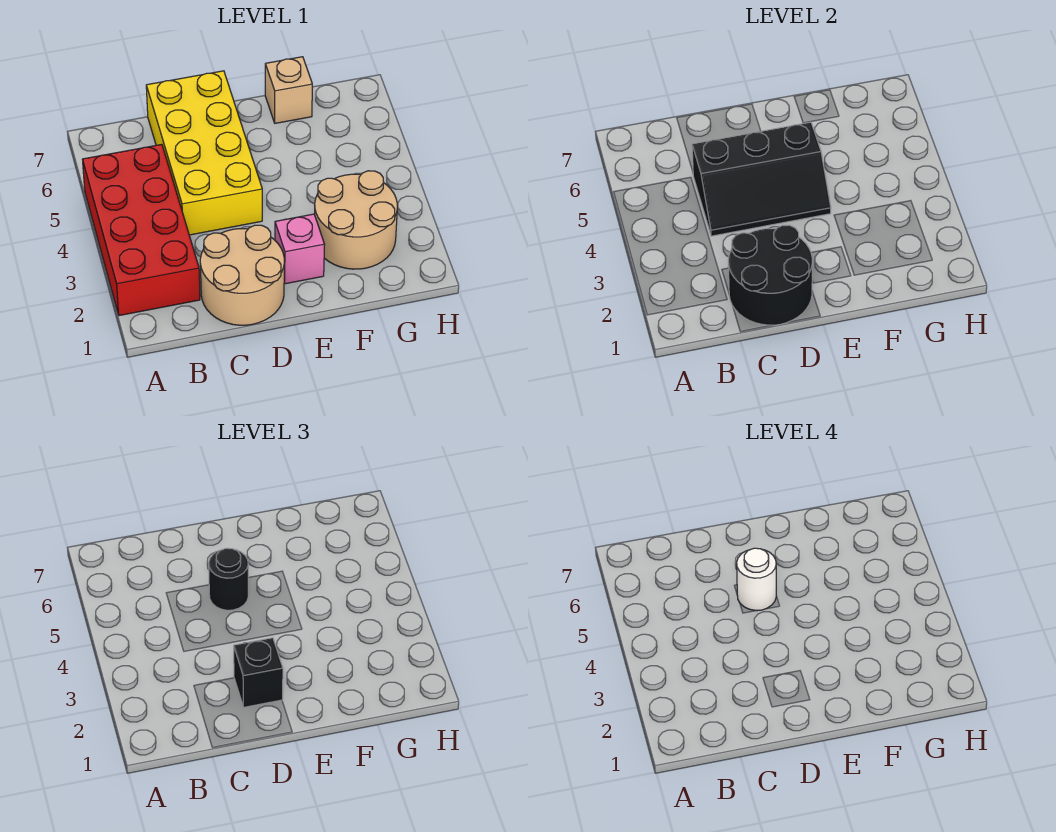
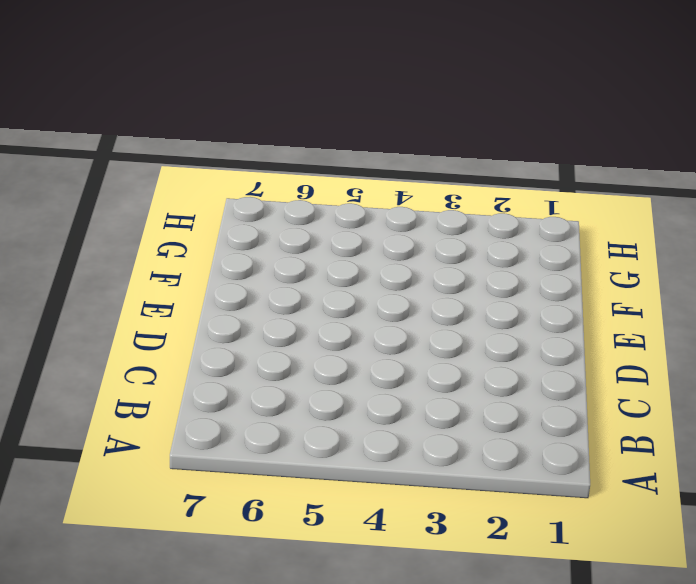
none -> red brick A2:B5 level 1
none -> tan round brick C1:D2 level 1

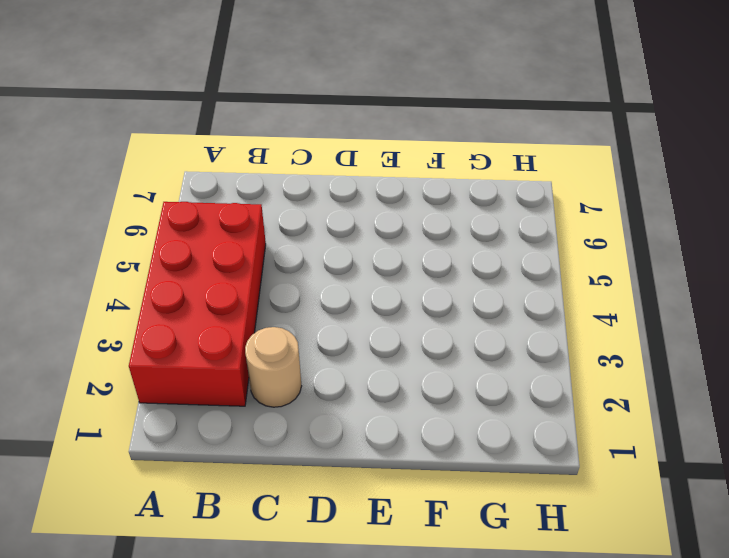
tan round brick C2 level 1 -> tan round brick C1:D2 level 1
none -> yellow brick C4:D7 level 1
none -> pink brick E2 level 1

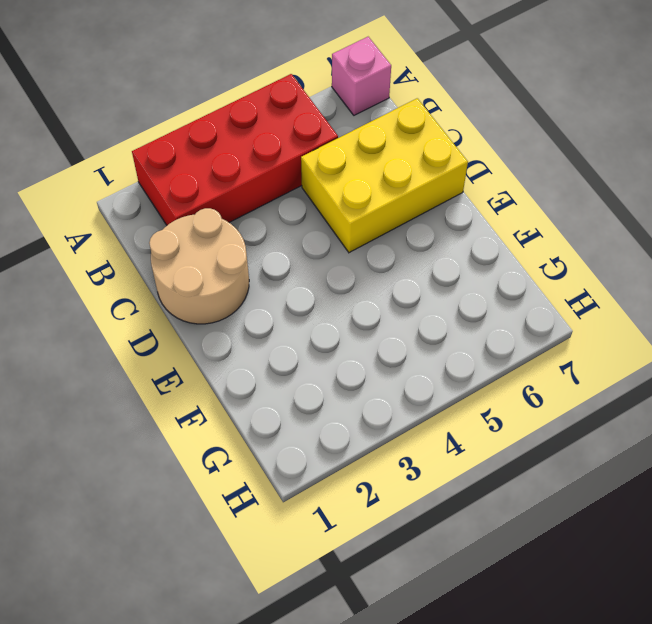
pink brick A7 level 1 -> pink brick E2 level 1
yellow brick C5:D7 level 1 -> yellow brick C4:D7 level 1
none -> tan round brick F2:G3 level 1
none -> tan brick F7 level 1

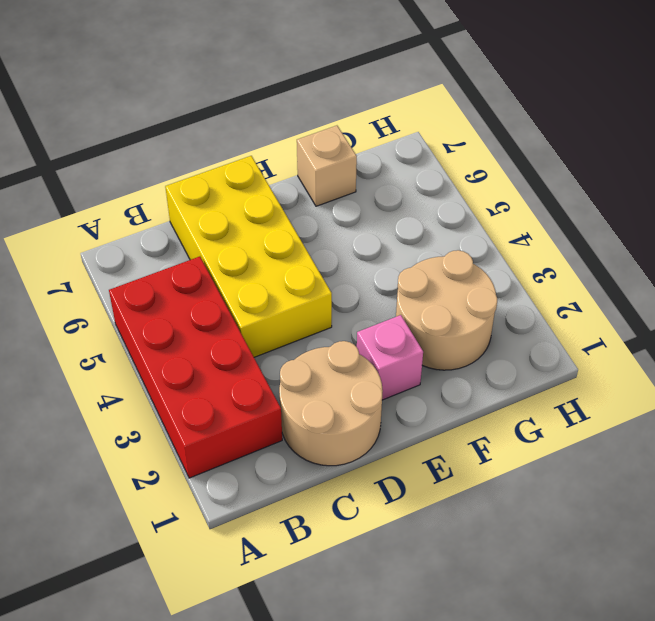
none -> black round brick C1:D2 level 2
none -> black slope C4:E5 level 2 top 5

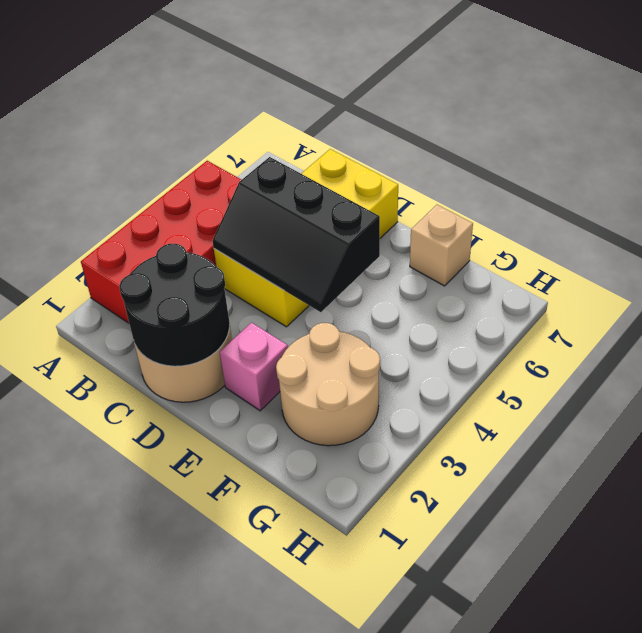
none -> black brick D2 level 3
none -> black round brick D5 level 3

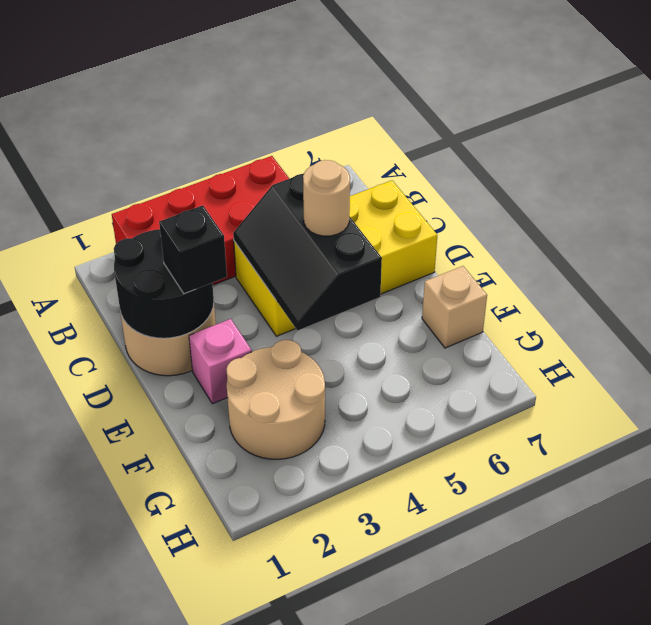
tan round brick D5 level 3 -> black round brick D5 level 3
none -> white round brick D5 level 4

